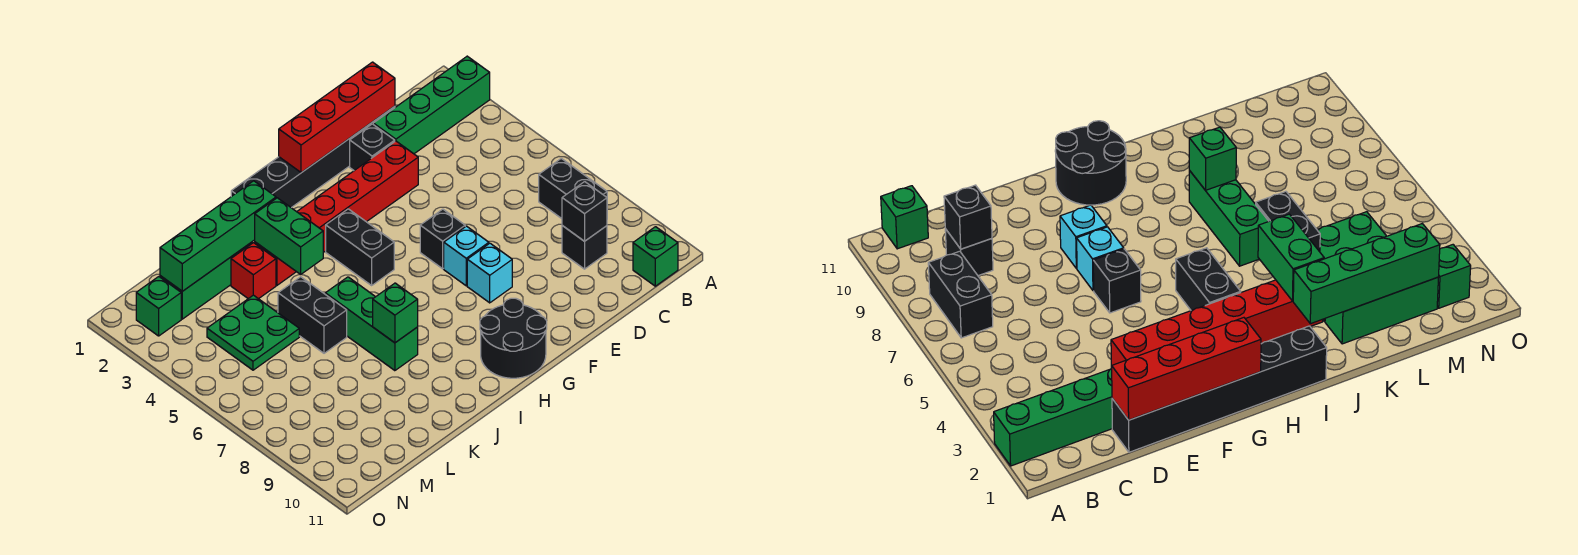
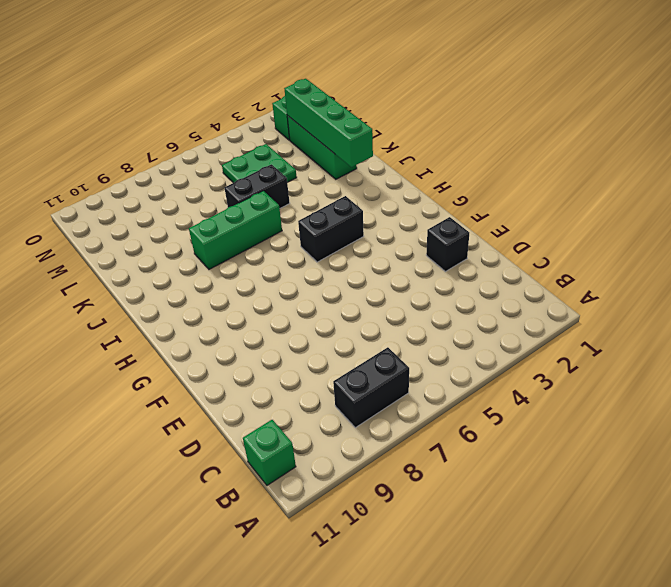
none -> green brick A2:D2 level 1
none -> black brick C9 level 1
none -> black brick D1:I1 level 1

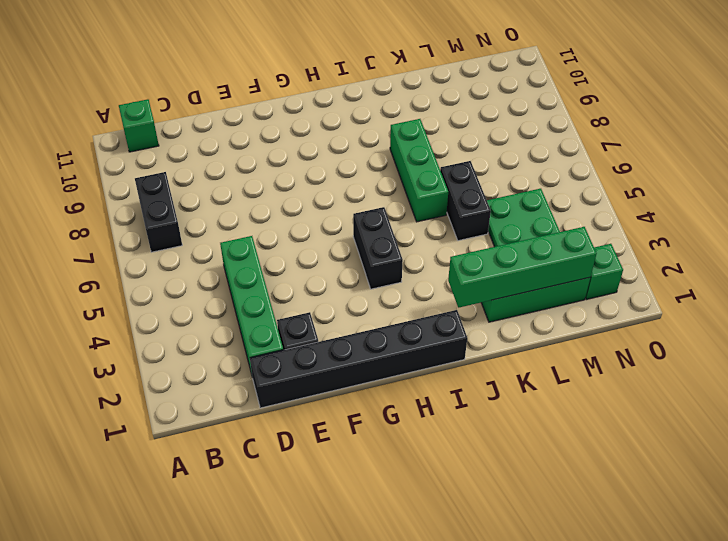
green brick D2:D5 level 1 -> green brick A2:D2 level 1
none -> black brick C9 level 1
none -> red brick E3:J3 level 1
none -> black brick F6 level 1

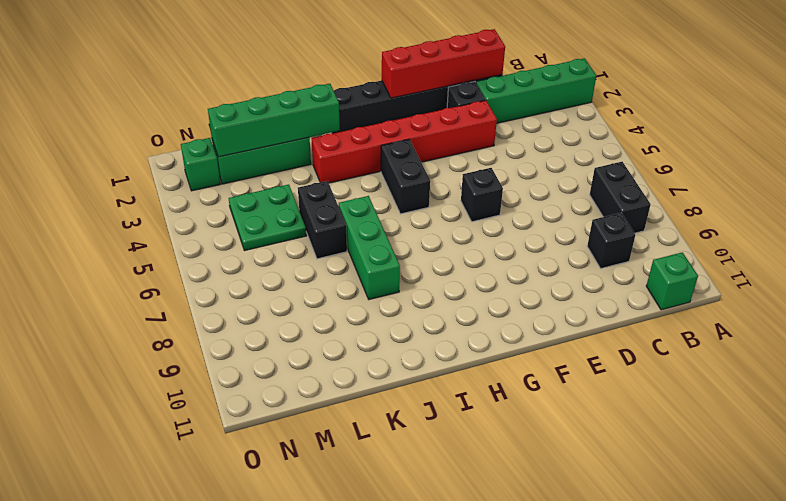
none -> cyan brick F7 level 1
none -> cyan brick F8 level 1
none -> black round brick G10:H11 level 1

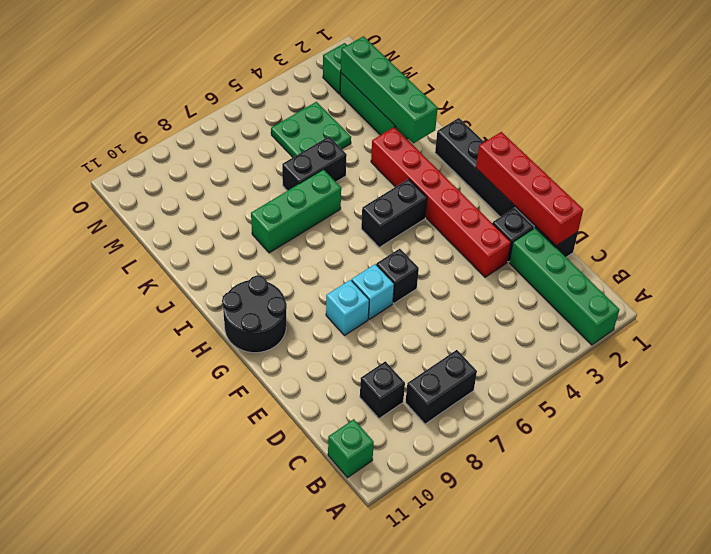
none -> red brick K3 level 1
none -> black brick C9 level 2
none -> green brick J3:J4 level 2

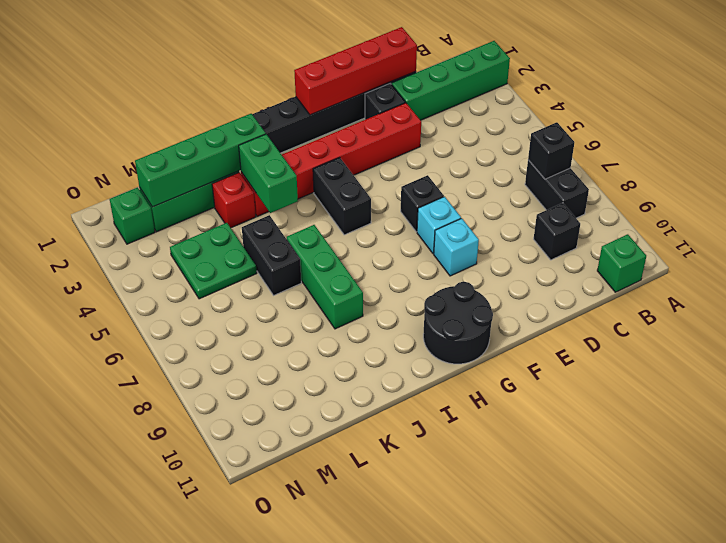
black brick B7 level 2 -> black brick C9 level 2
none -> green brick J8 level 2

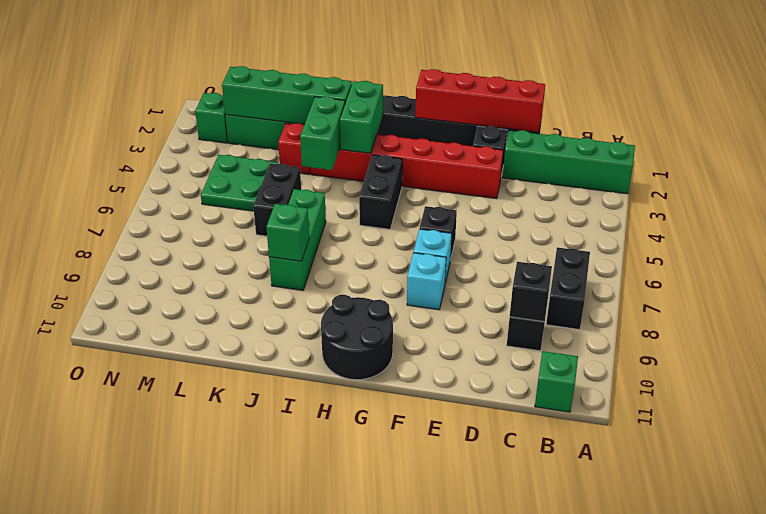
green brick I2:I3 level 2 -> none

